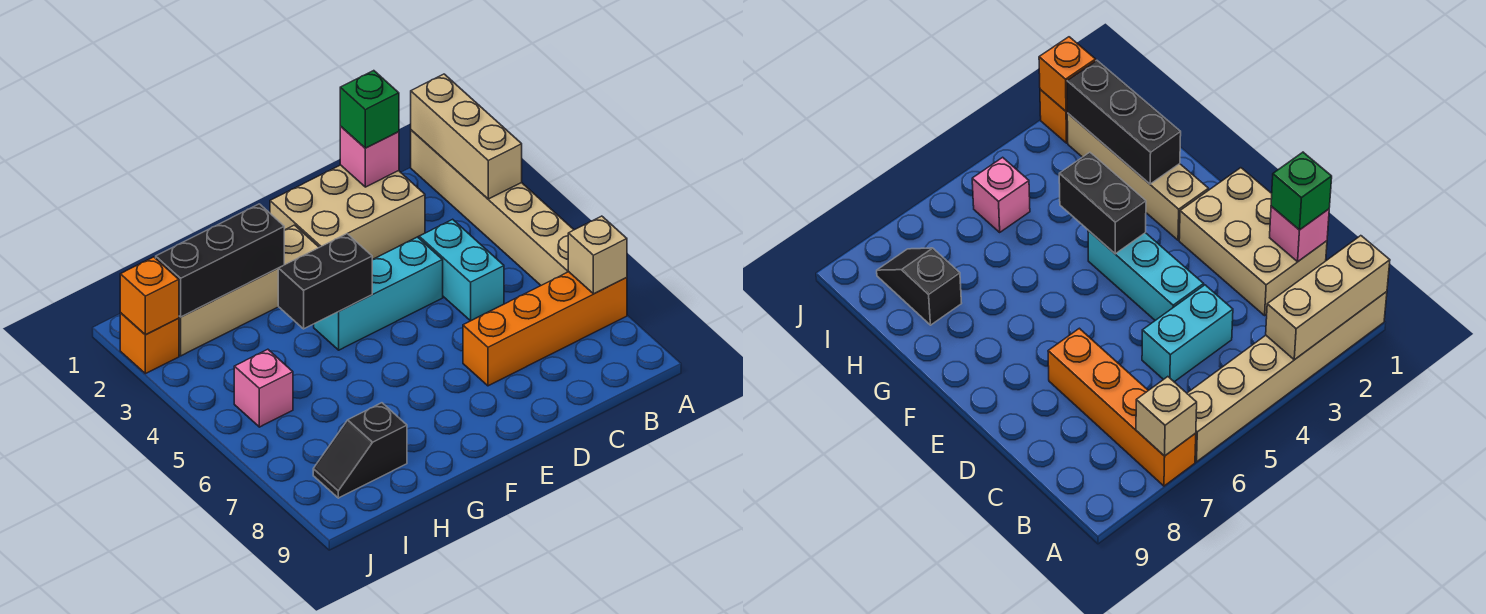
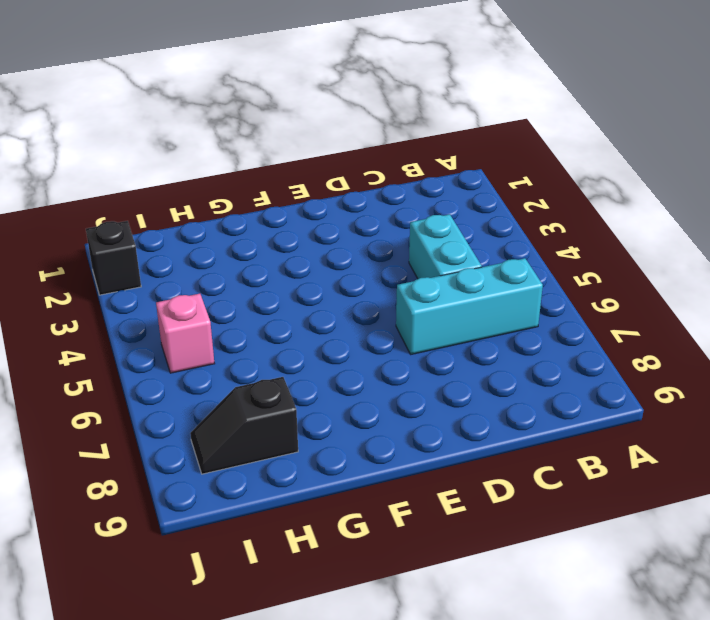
cyan brick B6:D6 level 1 -> cyan brick D4:F4 level 1
black brick J2 level 1 -> orange brick J2 level 1
none -> tan brick A1:A6 level 1
none -> orange brick A7:D7 level 1
none -> tan brick C1:E2 level 1

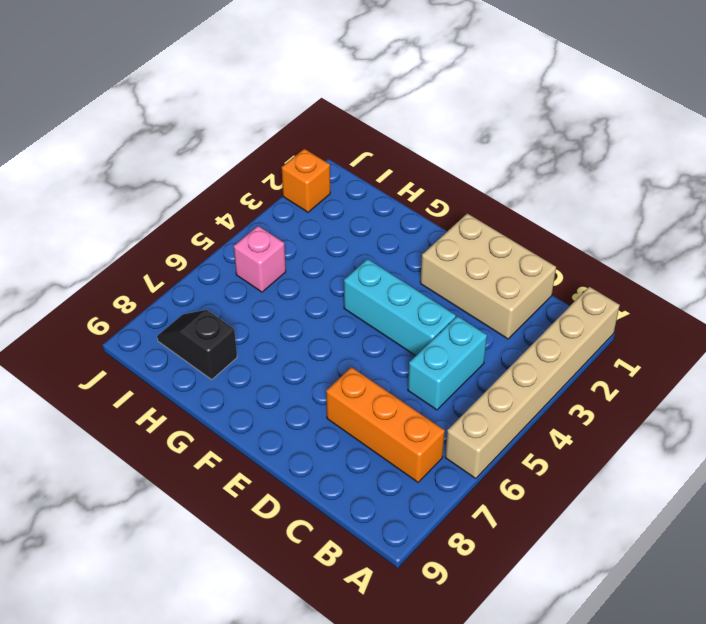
orange brick B7:D7 level 1 -> orange brick A7:D7 level 1
none -> tan brick F2:I2 level 1
none -> tan brick A1:A3 level 2
none -> tan brick A7 level 2

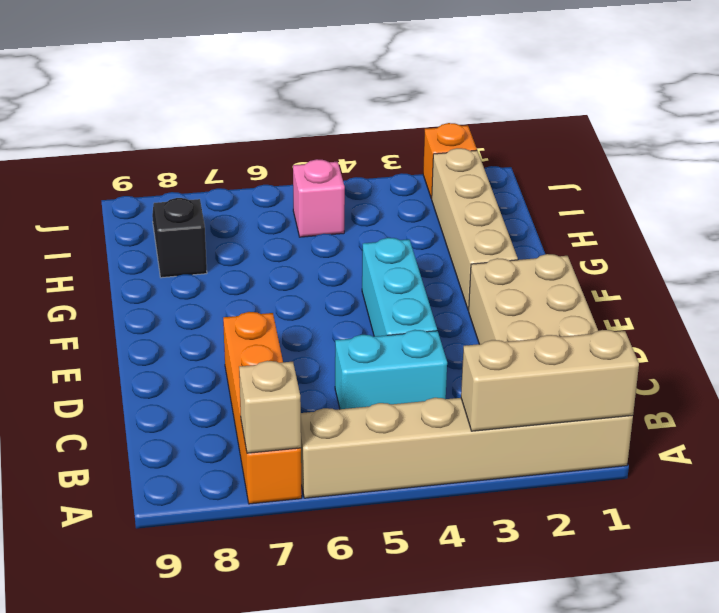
none -> pink brick C1 level 2
none -> black brick F4:G4 level 2
none -> black brick G2:I2 level 2

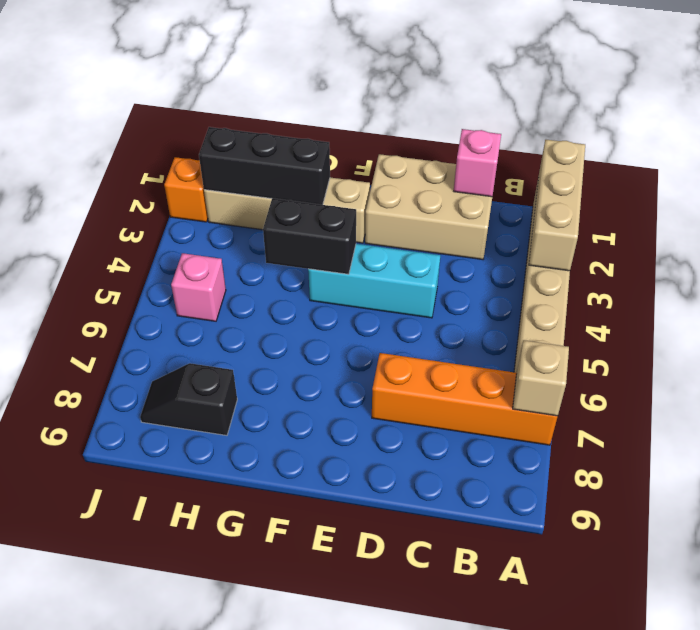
none -> cyan brick C4:C5 level 1
none -> orange brick J2 level 2
none -> green brick C1 level 3

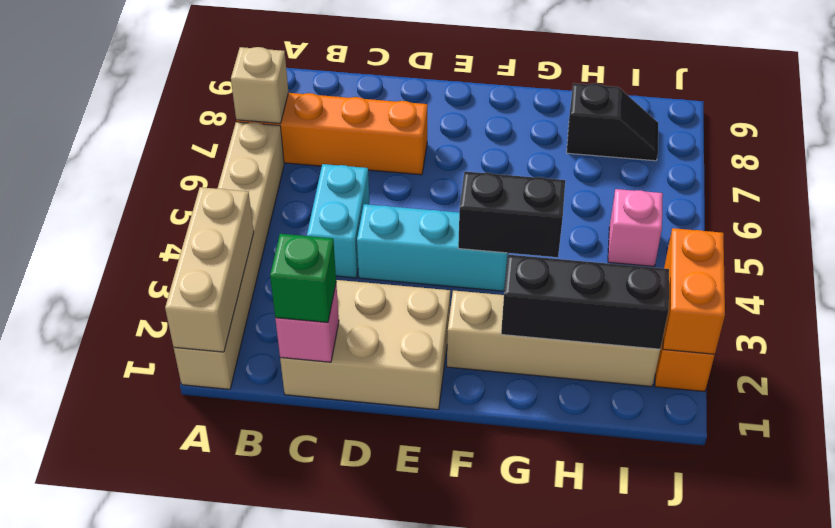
orange brick J2:J3 level 2 -> orange brick J2 level 2

